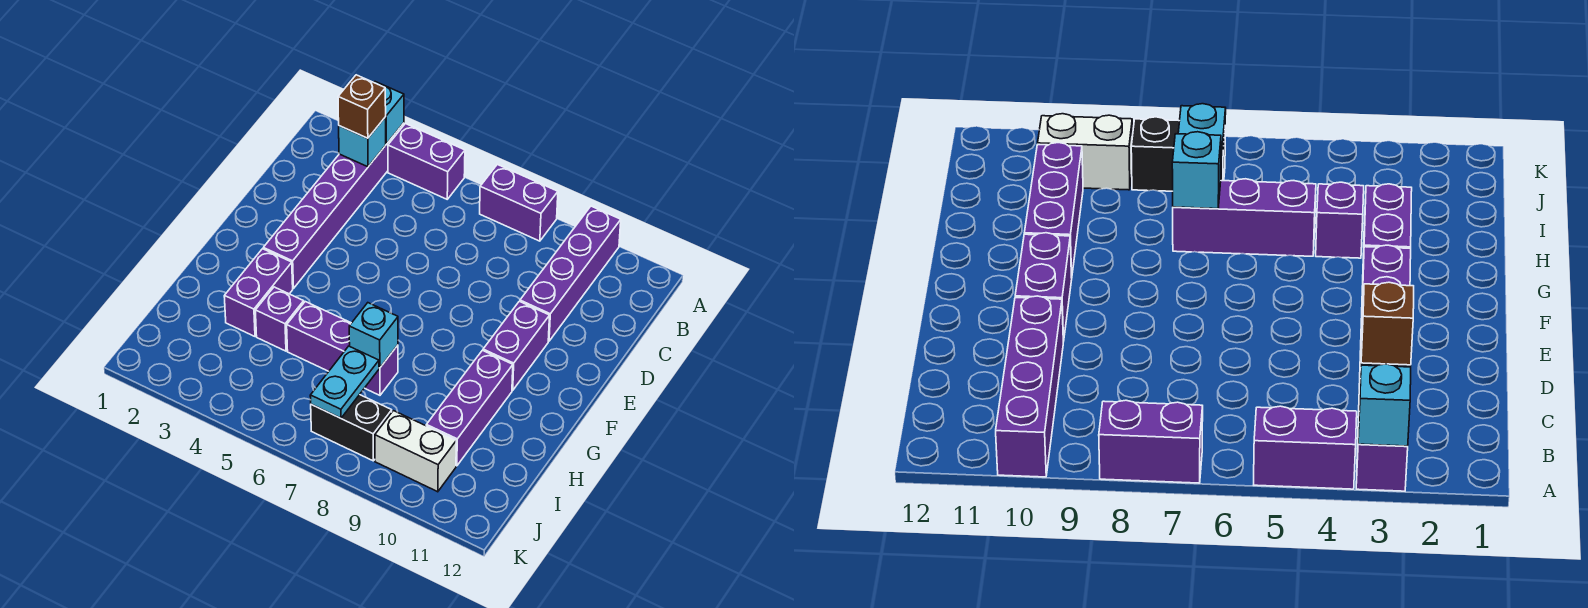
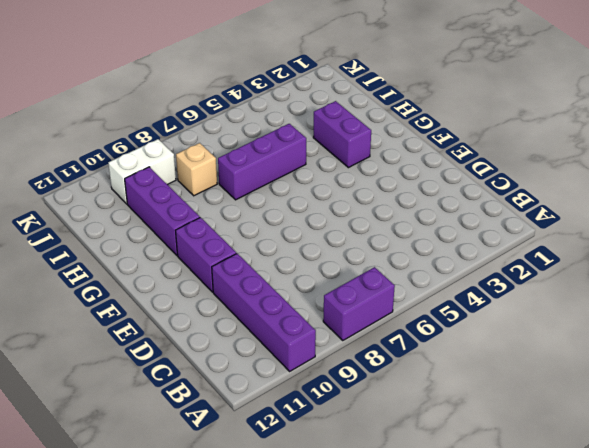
tan brick I8 level 1 -> none
none -> purple brick A3:F3 level 1
none -> purple brick A4:A5 level 1
none -> purple brick H4 level 1

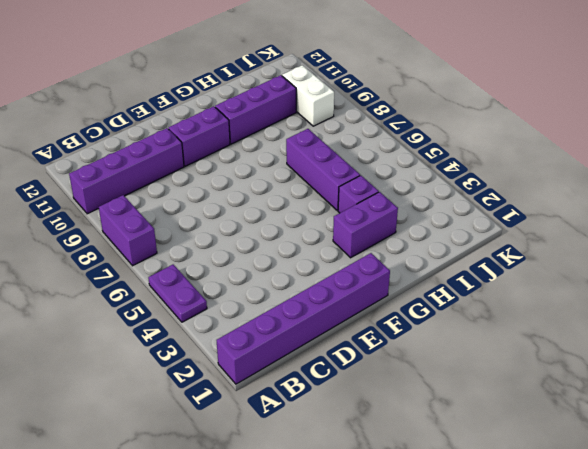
purple brick A1:F1 level 1 -> purple brick A3:F3 level 1
purple plate A4:A5 level 1 -> purple brick A4:A5 level 1
none -> black brick J7:J8 level 1
none -> cyan brick A3 level 2
none -> cyan brick B3 level 2

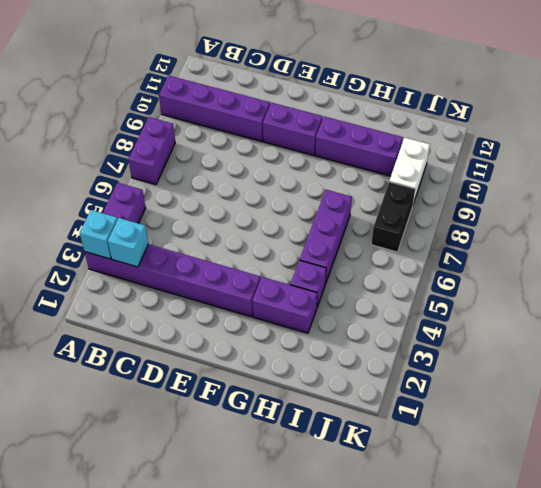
none -> cyan brick H7 level 2
none -> cyan plate I7:J7 level 2
none -> brown brick B3 level 3

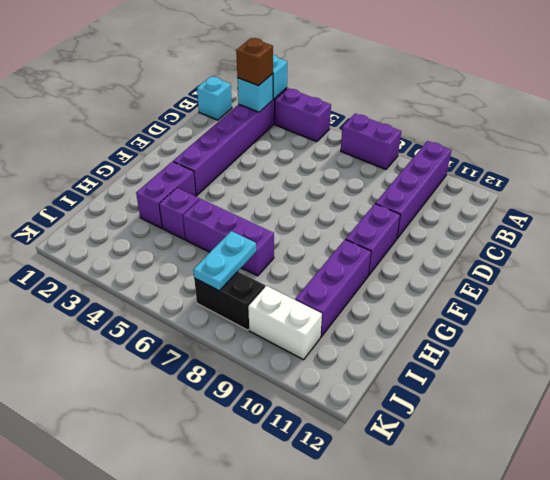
cyan brick B1 level 1 -> cyan brick H7 level 2

